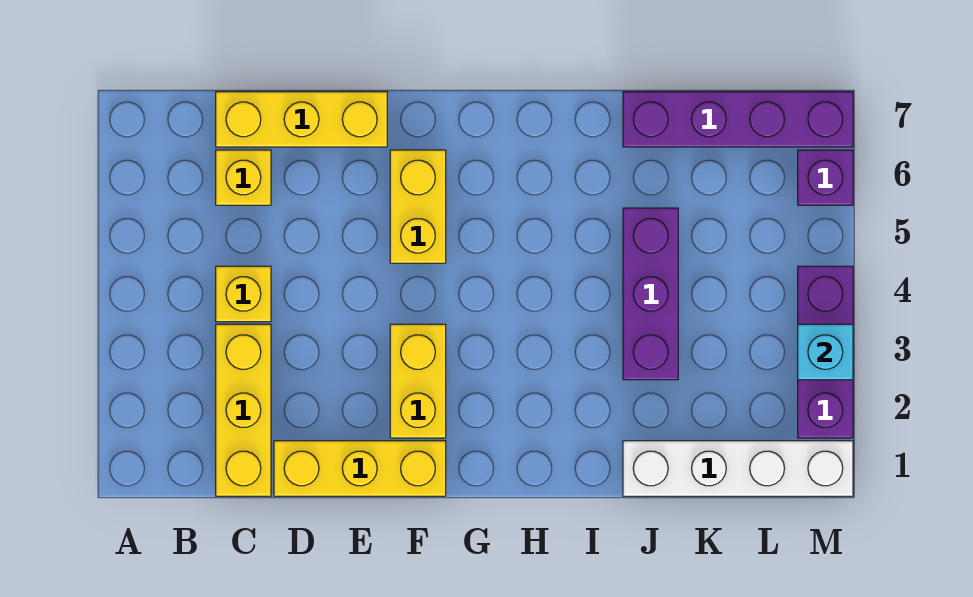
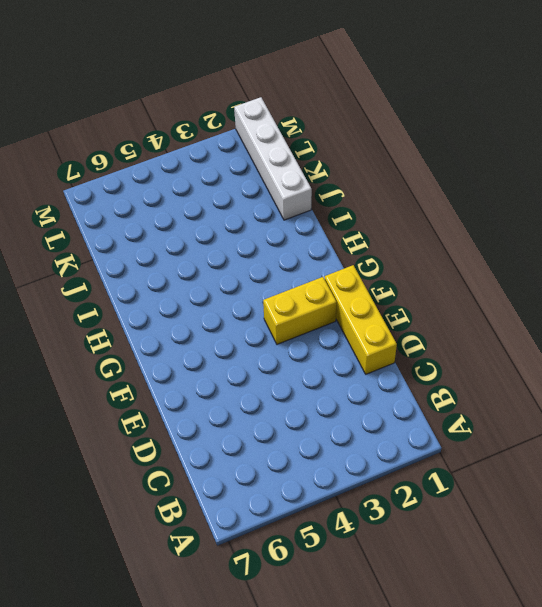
none -> yellow brick C1:C3 level 1
none -> yellow brick C4 level 1
none -> yellow brick C6 level 1

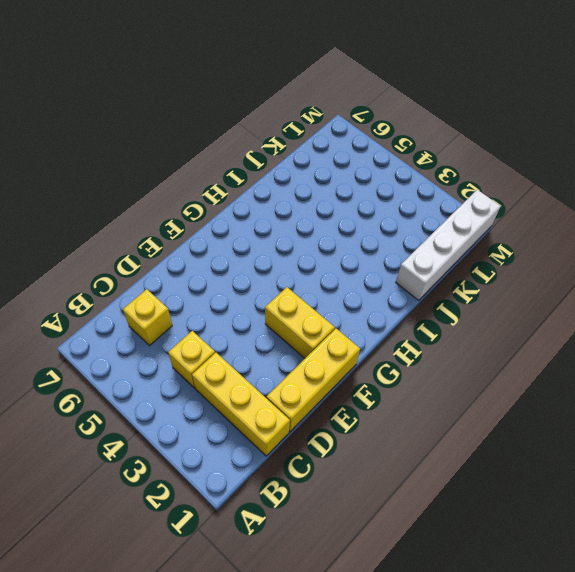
none -> yellow brick C7:E7 level 1
none -> yellow brick F5:F6 level 1
none -> purple brick J3:J5 level 1

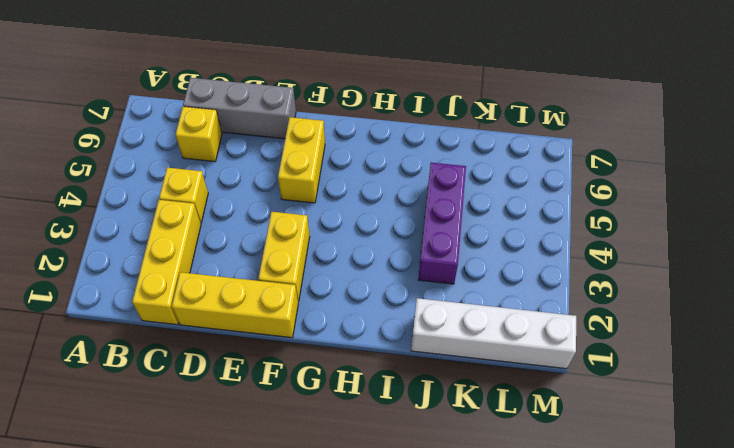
grey brick C7:E7 level 1 -> yellow brick C7:E7 level 1
none -> purple brick J7:M7 level 1
none -> purple brick M2:M4 level 1
none -> purple brick M6 level 1

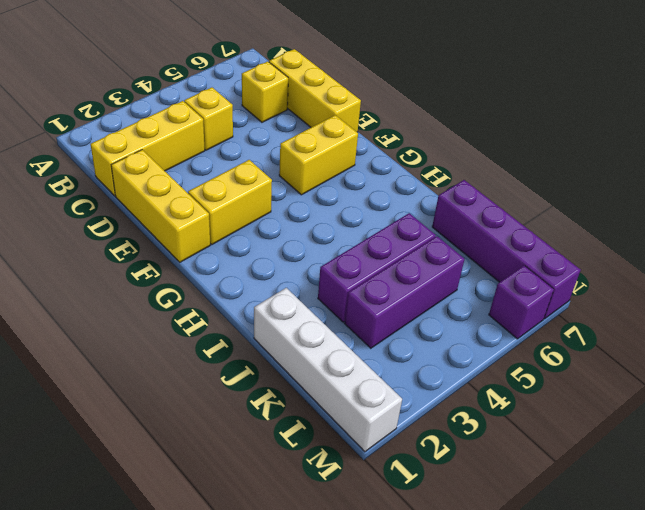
purple brick K3:K5 level 1 -> purple brick M2:M4 level 1
none -> cyan brick M3 level 2

